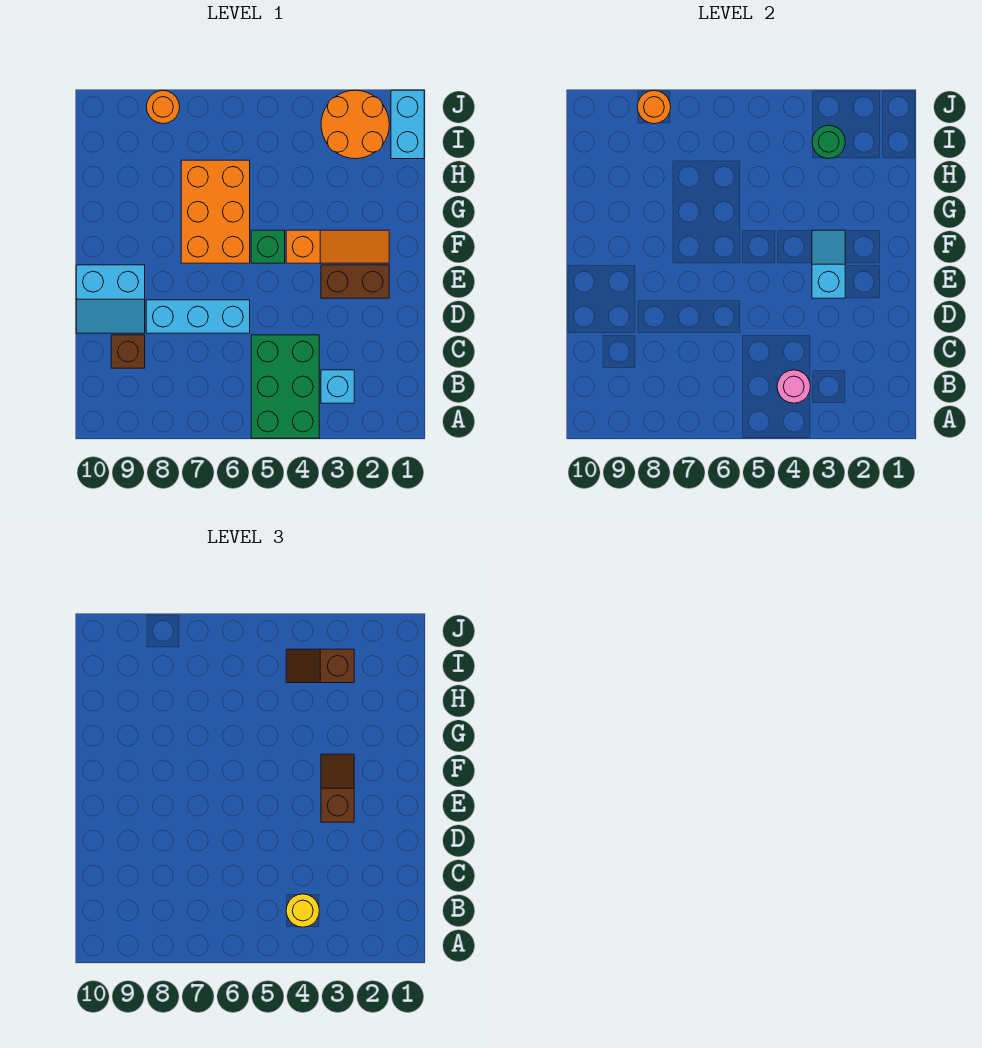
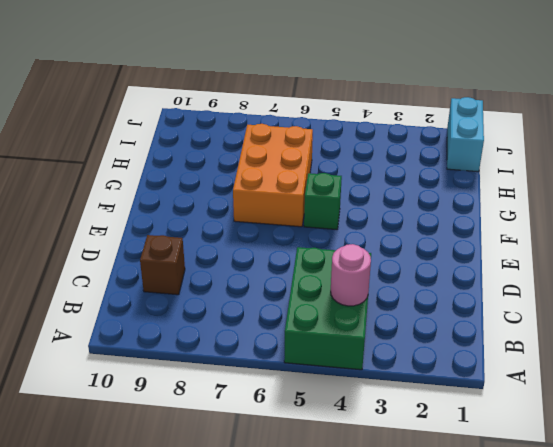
none -> cyan brick B3 level 1
none -> cyan brick D6:D8 level 1
none -> cyan slope D9:E10 level 1 top E

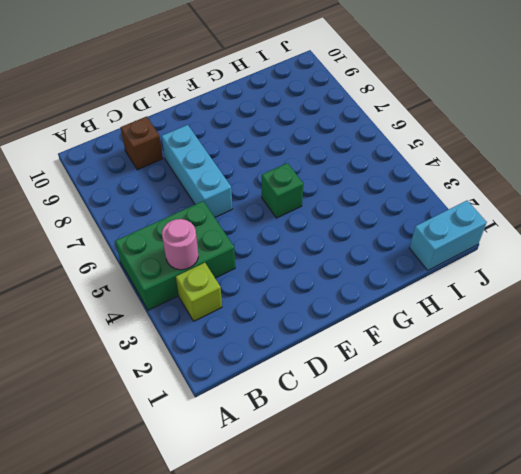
lime brick B3 level 1 -> cyan brick B3 level 1
none -> cyan slope D9:E10 level 1 top E
none -> brown brick E2:E3 level 1
none -> orange slope F2:F4 level 1 top 4

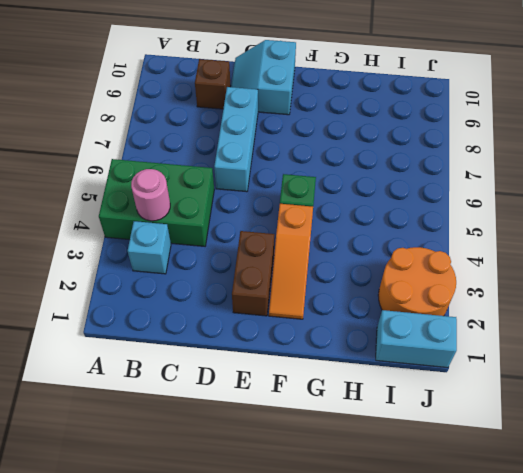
none -> orange brick F6:H7 level 1
none -> orange round brick J8 level 1
none -> cyan slope E3:F3 level 2 top E

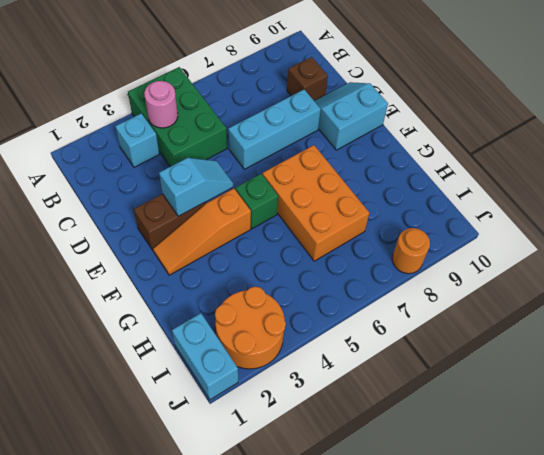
cyan slope E3:E4 level 2 top 3 -> cyan slope E3:F3 level 2 top E
none -> green round brick I3 level 2
none -> orange round brick J8 level 2
none -> yellow round brick B4 level 3

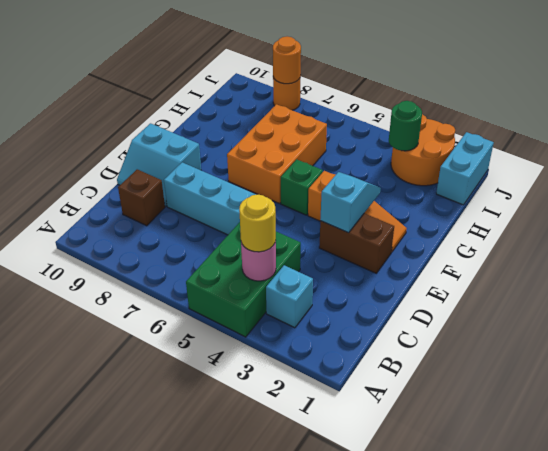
none -> brown slope E3:F3 level 3 top E
none -> brown slope I3:I4 level 3 top 3

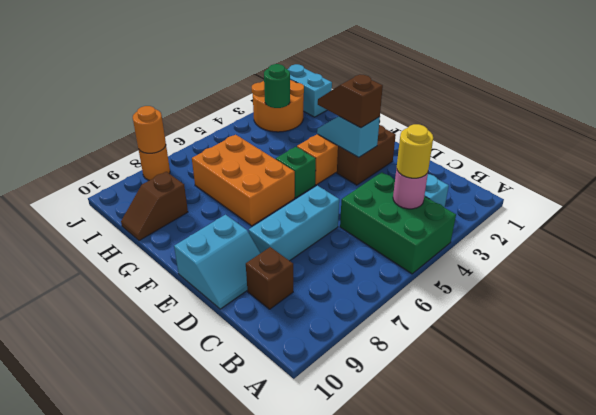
brown slope H9:H10 level 1 top 9 -> brown slope I3:I4 level 3 top 3

